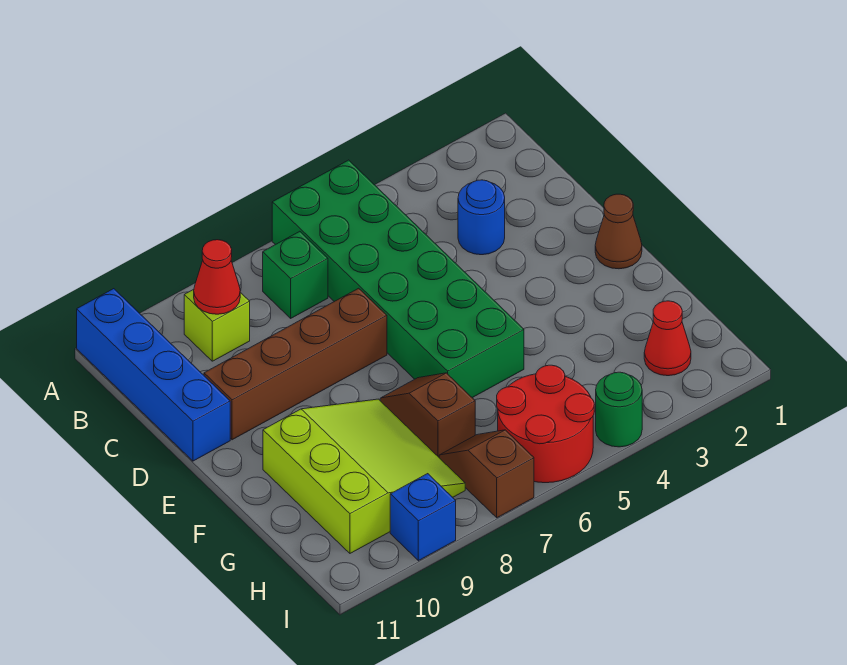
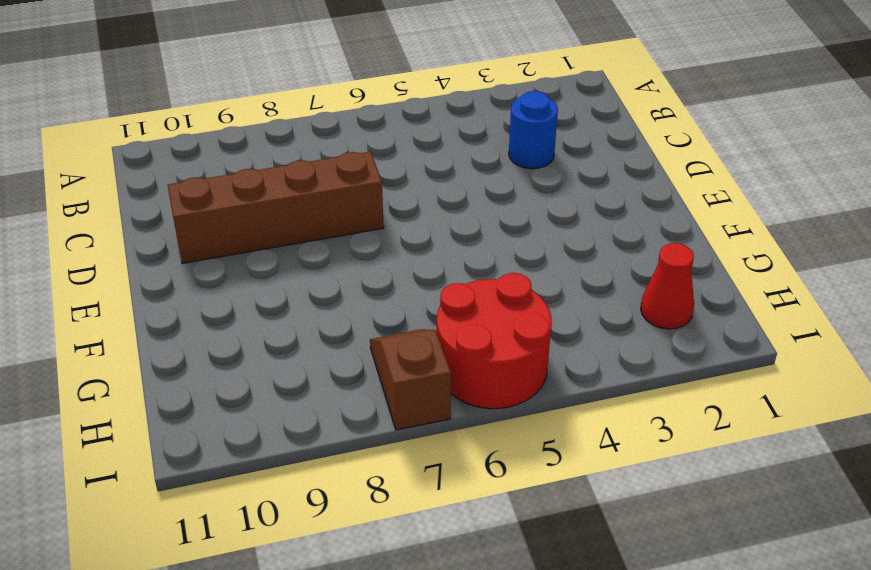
none -> green brick A5:F6 level 1
none -> blue brick A11:D11 level 1
none -> green brick B7 level 1

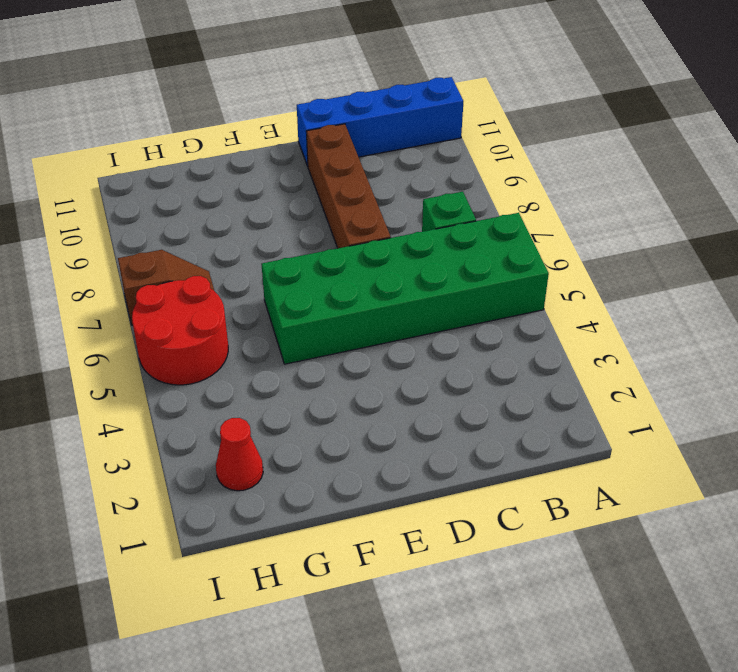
none -> lime brick B9 level 1
none -> blue round brick C3 level 1
none -> brown cone E1 level 1

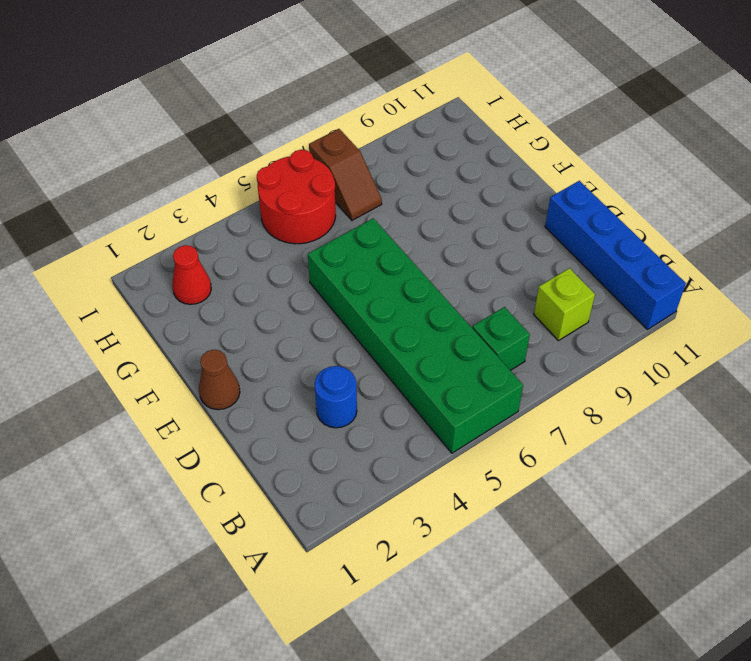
none -> brown brick D7:D10 level 1
none -> brown slope F7:G7 level 1 top G
none -> lime slope F8:H10 level 1 top 10

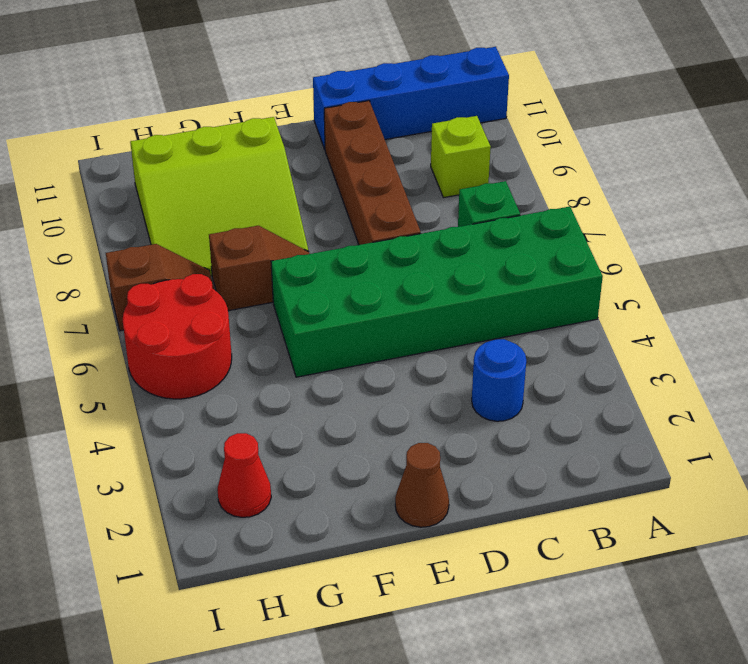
none -> green round brick I4 level 1
none -> blue brick I9 level 1
none -> red cone B9 level 2

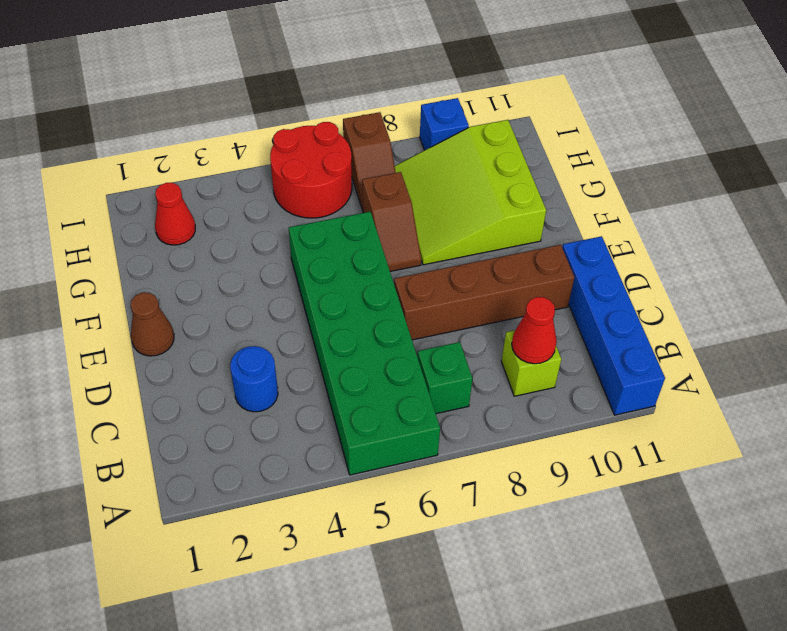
none -> green round brick I4 level 1

